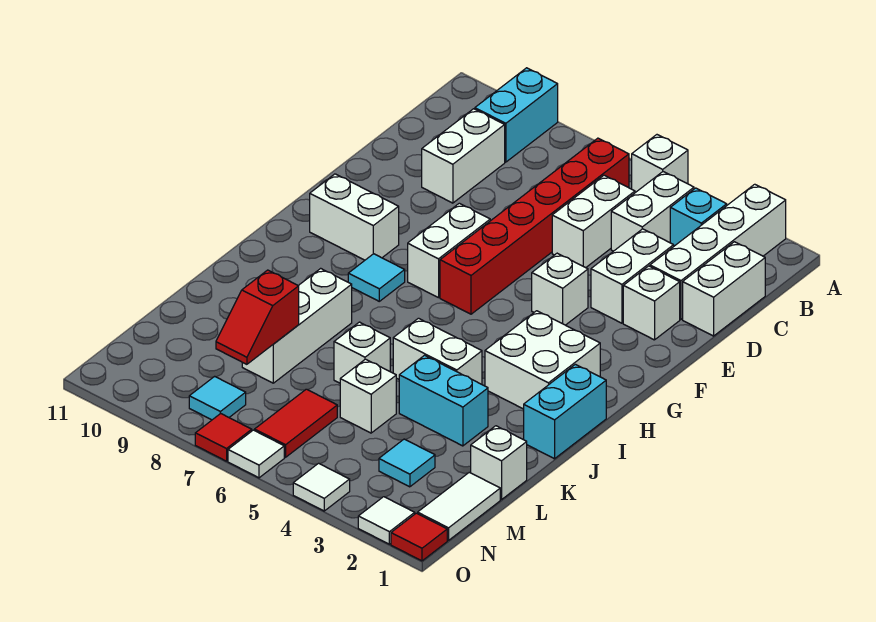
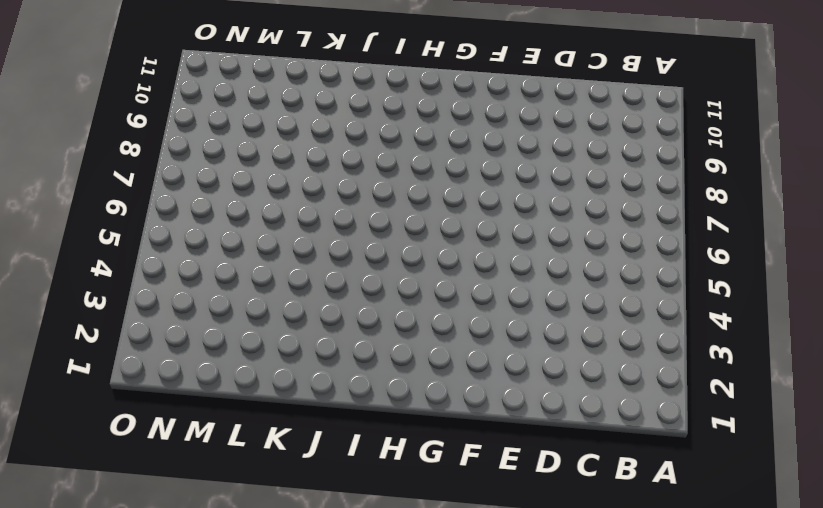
none -> white brick A2:D2 level 1
none -> white brick A5 level 1
none -> cyan brick A9:B9 level 1
none -> cyan brick B3 level 1

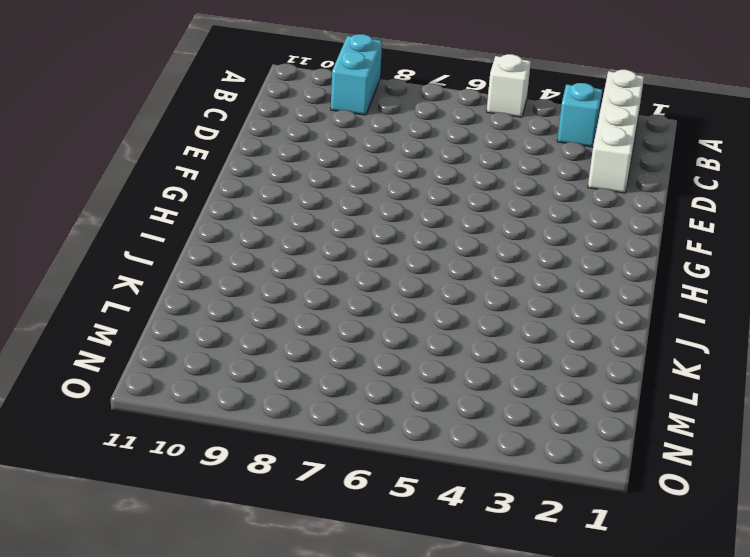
none -> white brick B4:C4 level 1
none -> red brick B6:G6 level 1
none -> white brick C1:D1 level 1
none -> white brick C5:D5 level 1

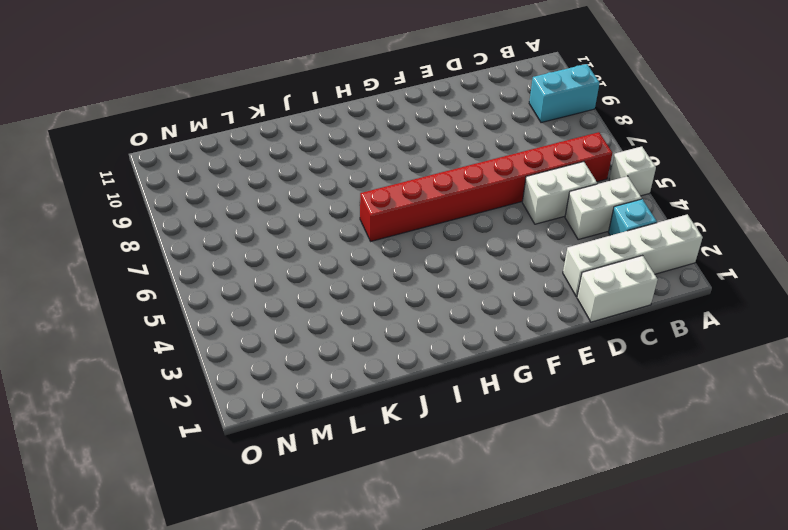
red brick B6:I6 level 1 -> red brick B6:G6 level 1
none -> white brick C9:D9 level 1
none -> white brick D3:E3 level 1
none -> white brick E2 level 1
none -> white brick F4 level 1

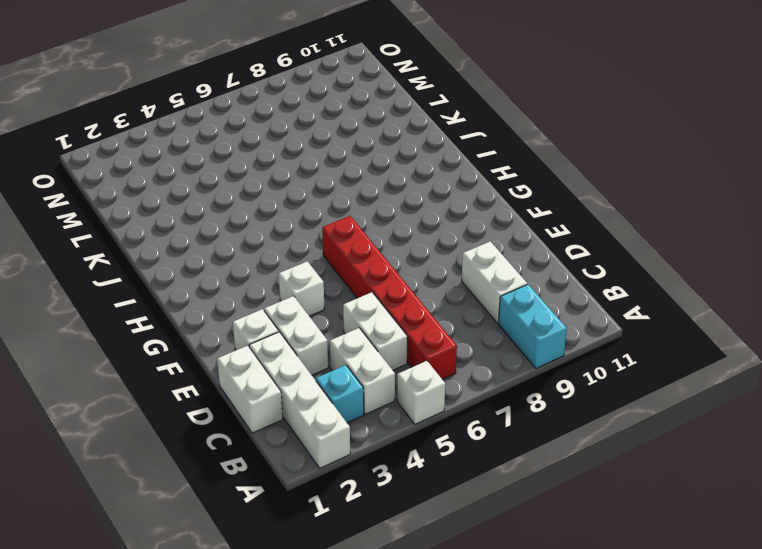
none -> white brick F7:G7 level 1
none -> white brick G9:G10 level 1
none -> white brick H2:I3 level 1
none -> cyan tile H8 level 1

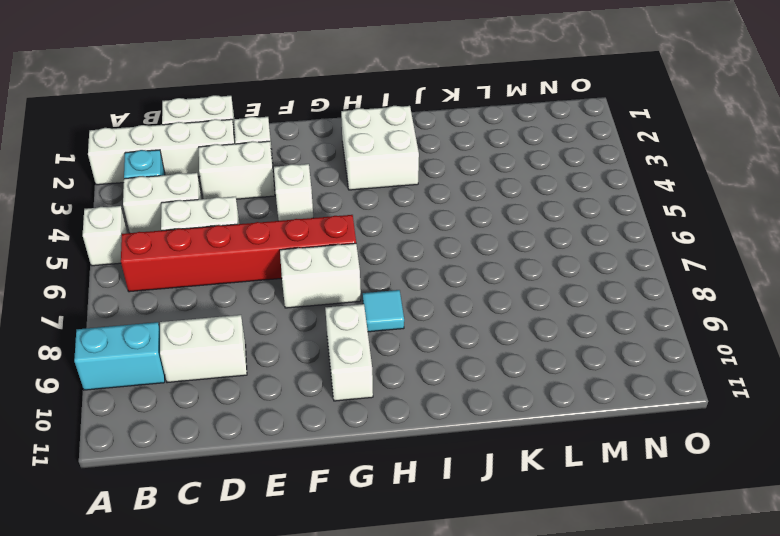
none -> cyan brick I1:J1 level 1
none -> white brick J4:J5 level 1
none -> white brick J8:L8 level 1
none -> cyan brick K3:K4 level 1

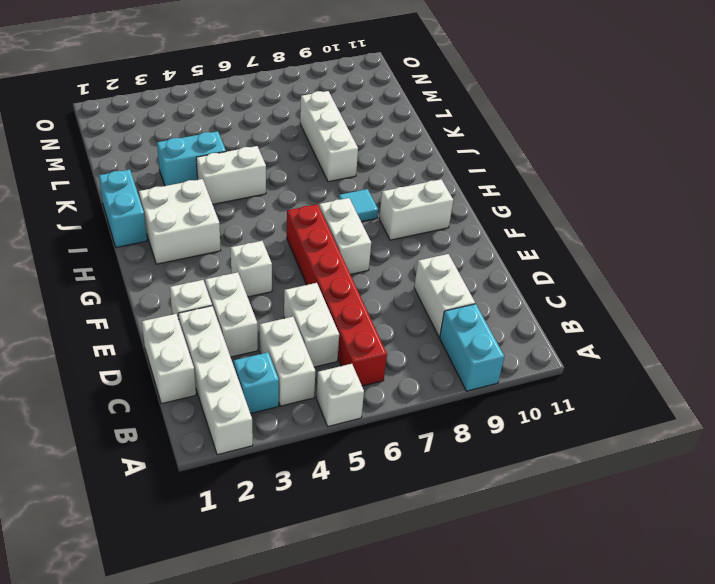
none -> white brick K6 level 1
none -> white brick L1 level 1
none -> white brick L5 level 1
none -> white tile M1:N1 level 1

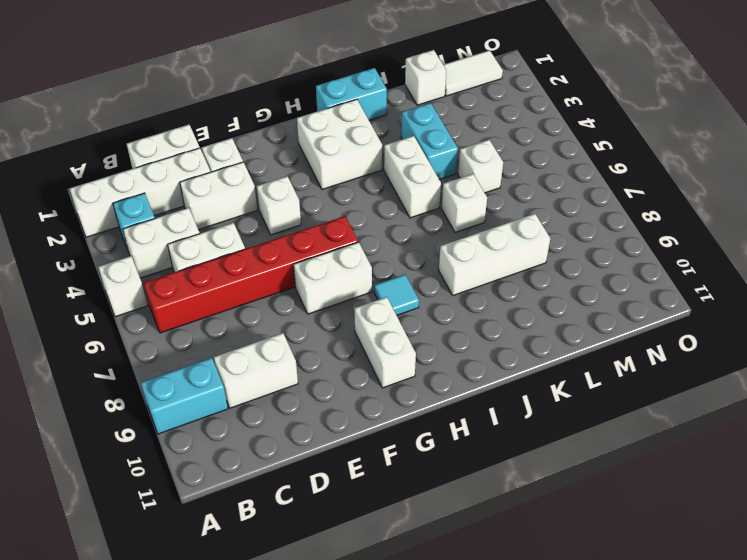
none -> cyan tile M3 level 1
none -> red tile M6:N6 level 1
none -> cyan tile N8 level 1
none -> red tile O1 level 1

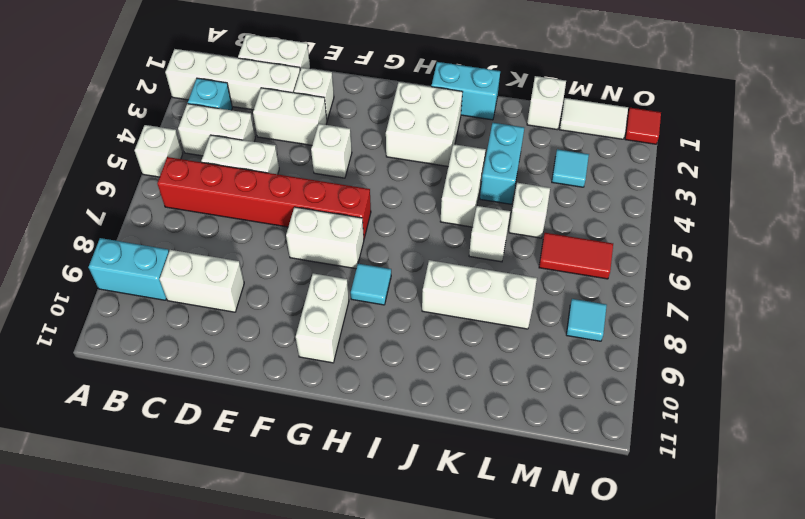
none -> white tile O2 level 1
none -> white tile O4 level 1
none -> white tile O6 level 1
none -> red tile O7 level 1

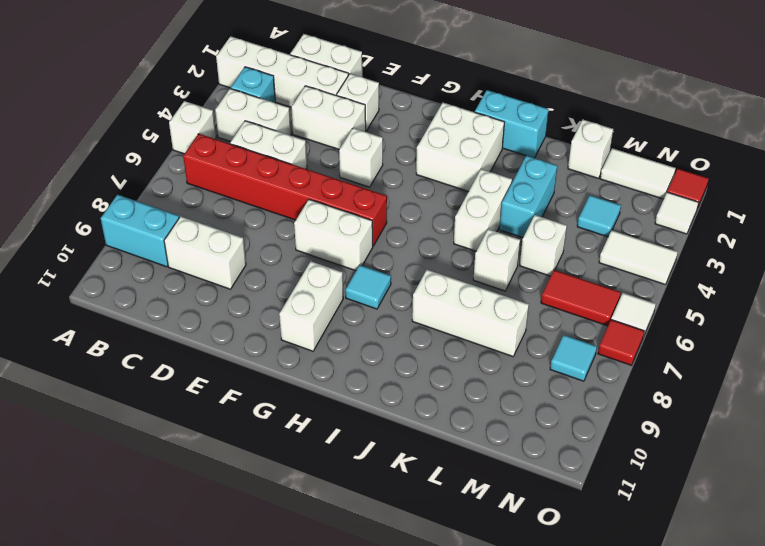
white tile N4:O4 level 1 -> white tile O4 level 1
none -> red slope L8:M8 level 2 top L

